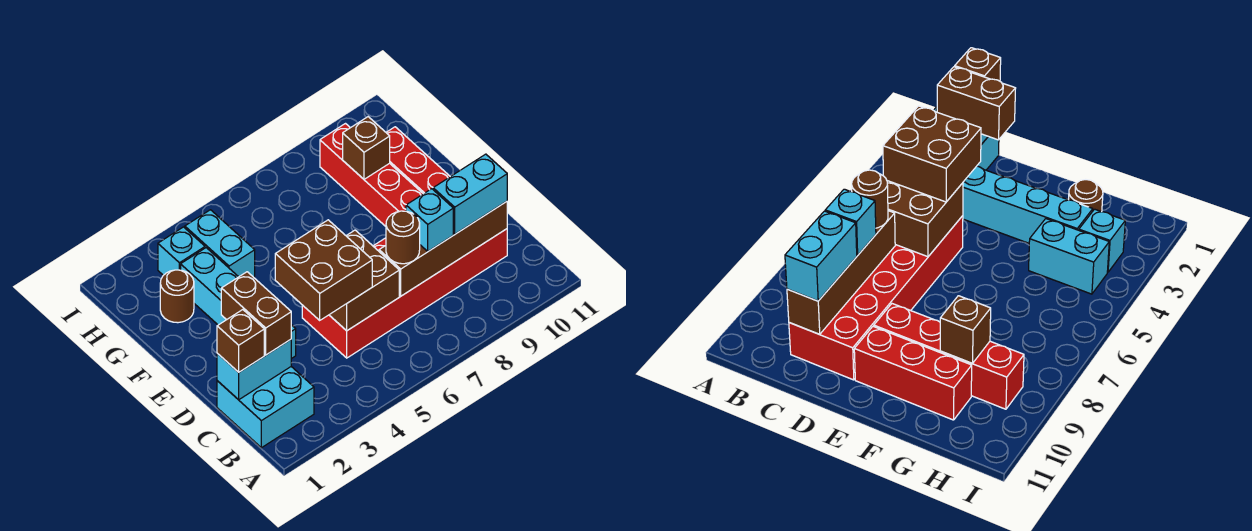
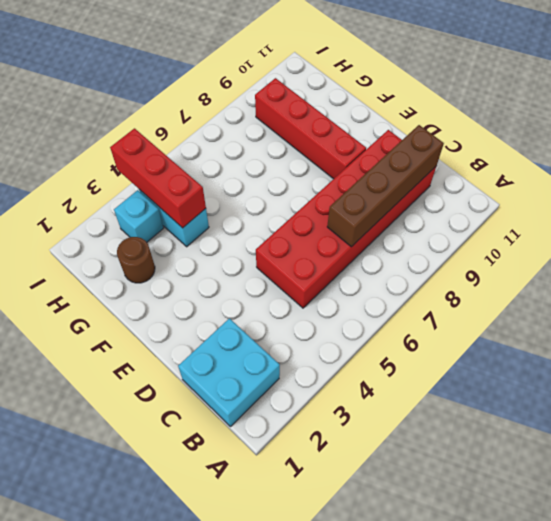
red brick G4:I4 level 2 -> red brick E10:G10 level 1
none -> cyan brick D3:G3 level 1
none -> cyan brick C1:C2 level 2
none -> brown brick C5:D6 level 2

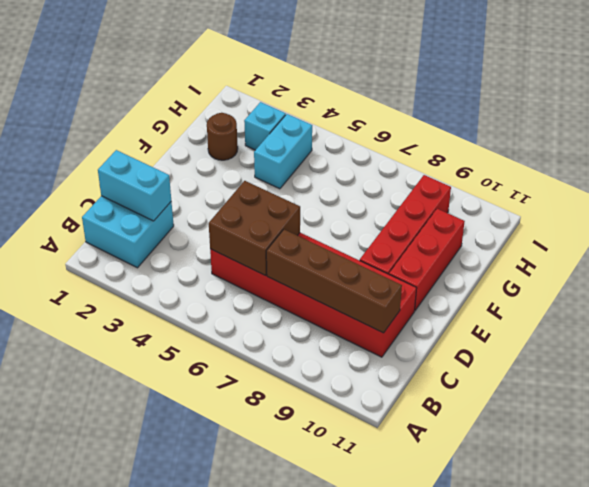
none -> cyan brick D3:G3 level 1
none -> brown brick G9 level 2
none -> brown brick C1 level 3

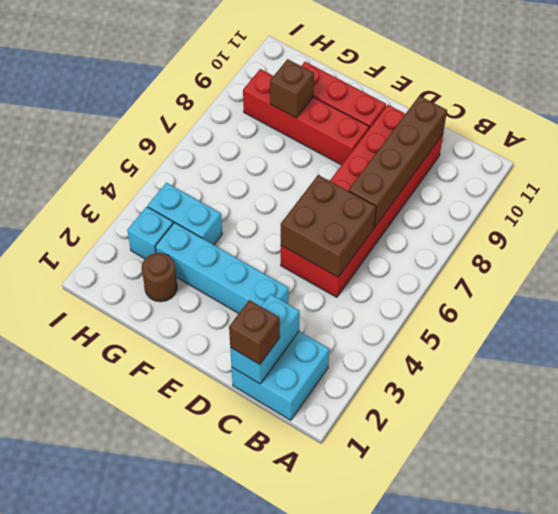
none -> brown brick C2:D2 level 3
none -> brown brick C4:D5 level 3
none -> brown round brick C7 level 3

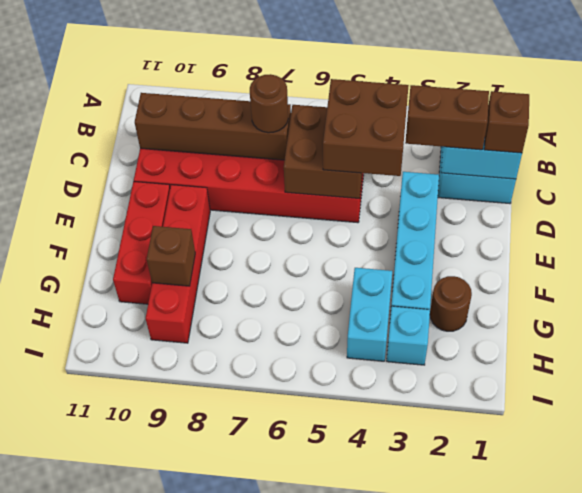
brown brick C2:C3 level 3 -> brown brick C2:D2 level 3
none -> cyan brick C8 level 3
none -> cyan brick C9:C10 level 3

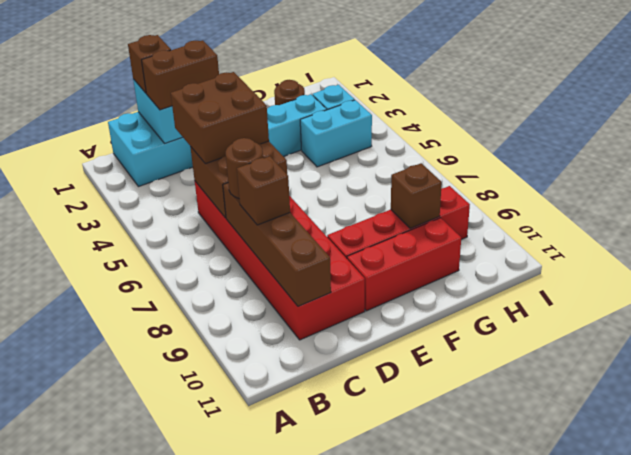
brown brick C8 level 3 -> cyan brick C8 level 3
none -> cyan brick C9:C10 level 3

